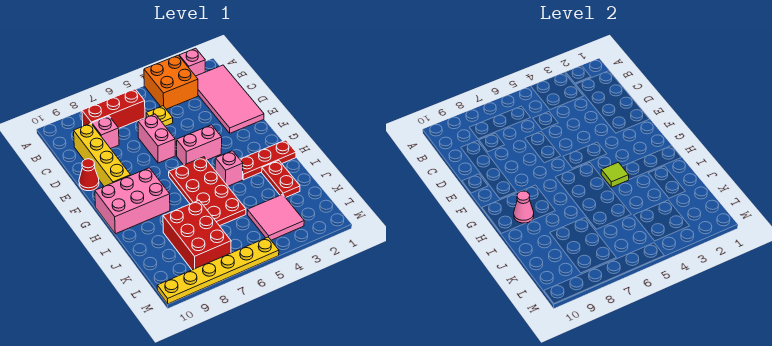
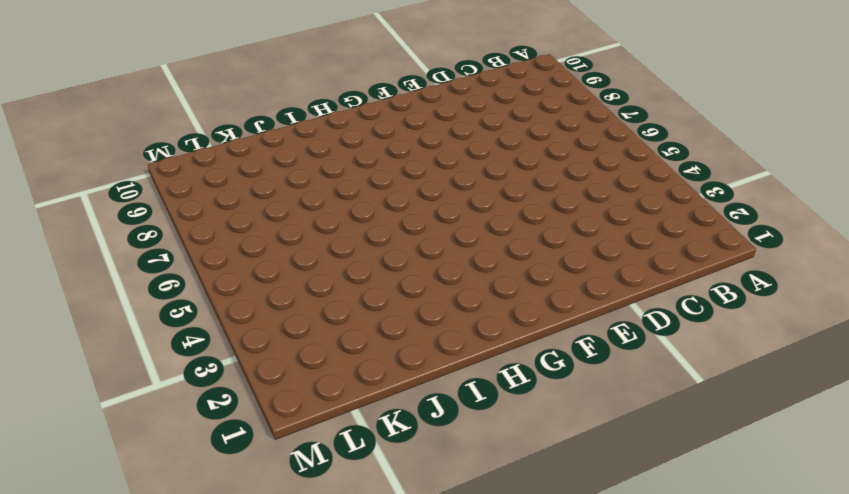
none -> pink brick A2 level 1
none -> orange brick A3:B4 level 1
none -> pink tile B1:E2 level 1

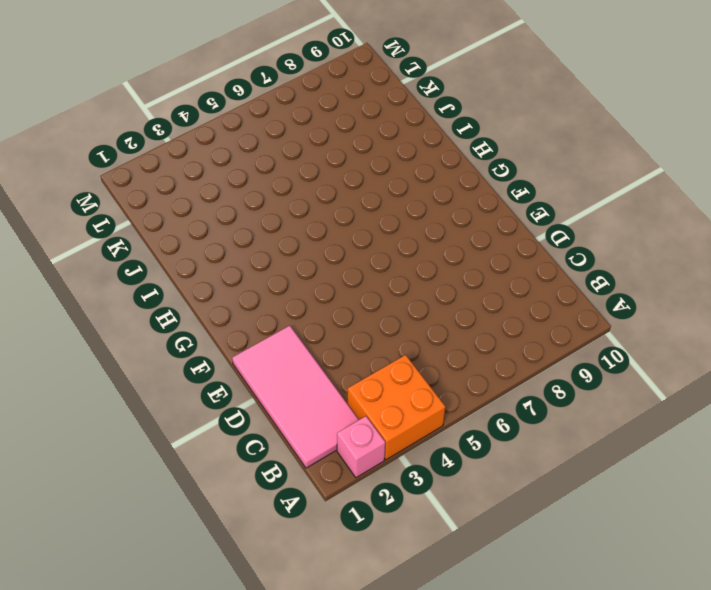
none -> red brick B6:B8 level 1
none -> yellow plate C5 level 1
none -> pink brick C8 level 1

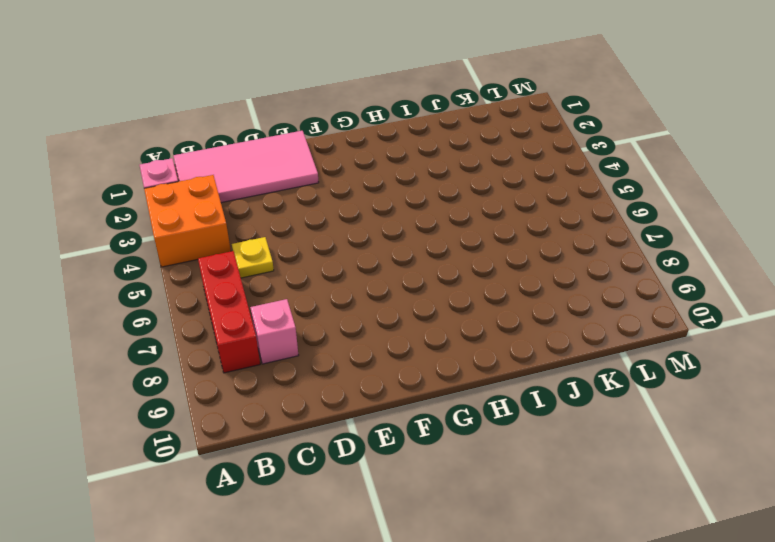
none -> yellow brick C9:F9 level 1
none -> pink brick D6:E6 level 1
none -> red cone E10 level 1

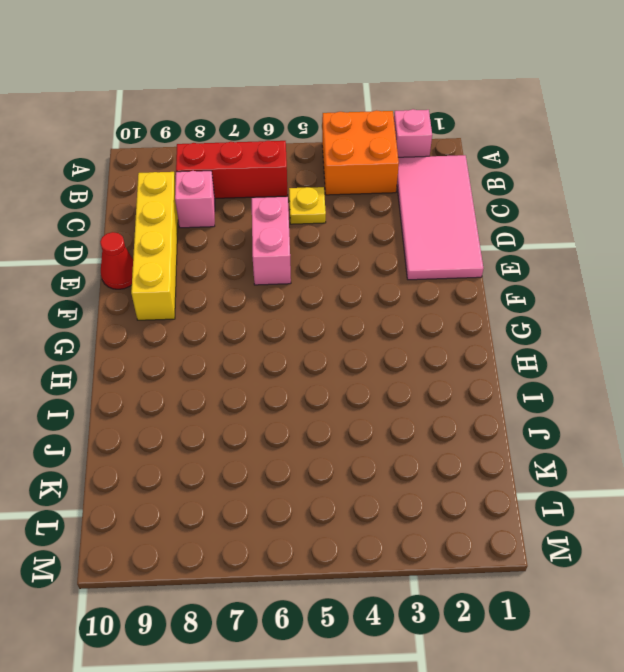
none -> pink brick F4:F5 level 1
none -> red plate G5:J6 level 1
none -> pink brick G8:H10 level 1

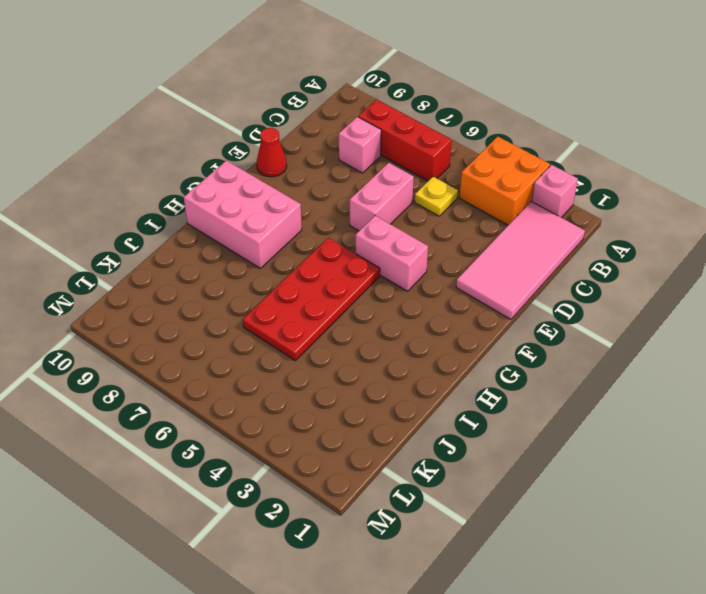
none -> yellow brick C9:F9 level 1
none -> red plate H1:H3 level 1
none -> pink brick H4 level 1

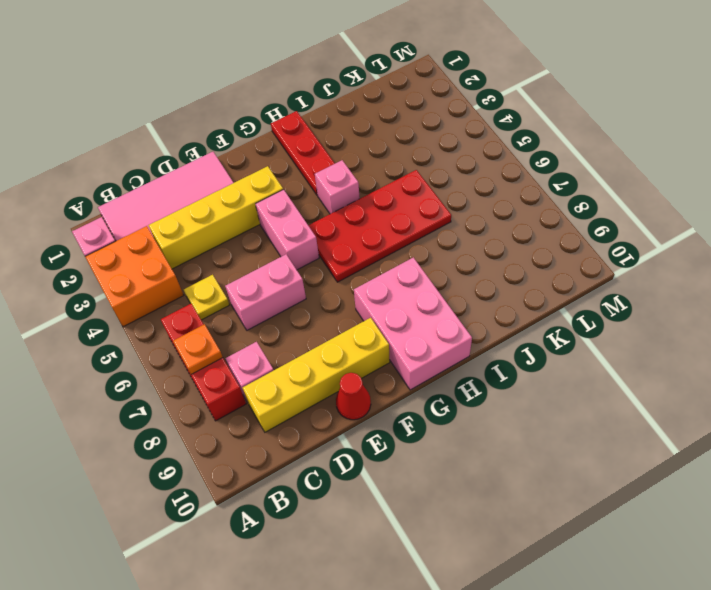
orange plate B7 level 2 -> none
yellow brick C3:F3 level 1 -> none
none -> red plate I2:J2 level 1
none -> red brick J7:L8 level 1
none -> pink tile K3:L4 level 1

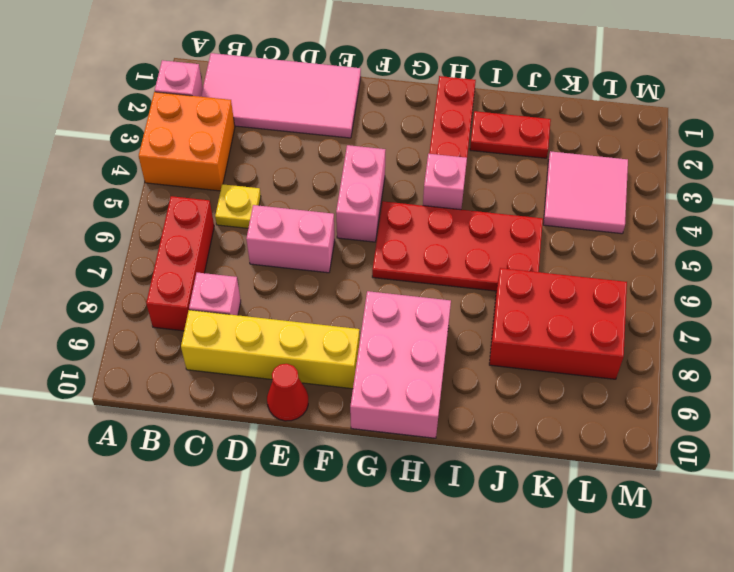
none -> yellow plate M5:M10 level 1
none -> lime tile H4 level 2
none -> pink cone H9 level 2

